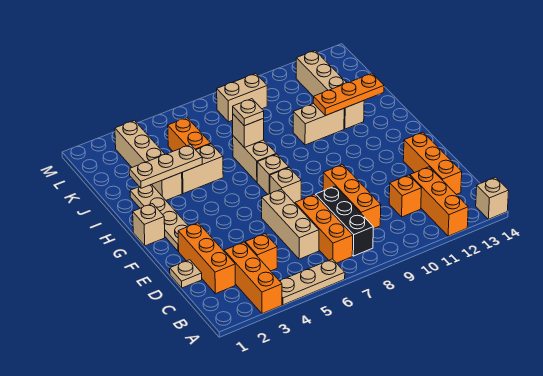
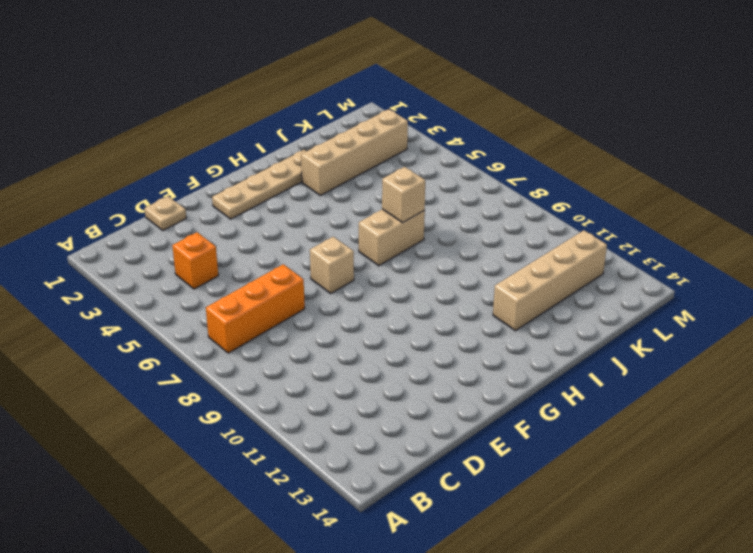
none -> orange brick A3:C3 level 1
none -> tan plate A4:A6 level 1
none -> orange brick A12:C12 level 1

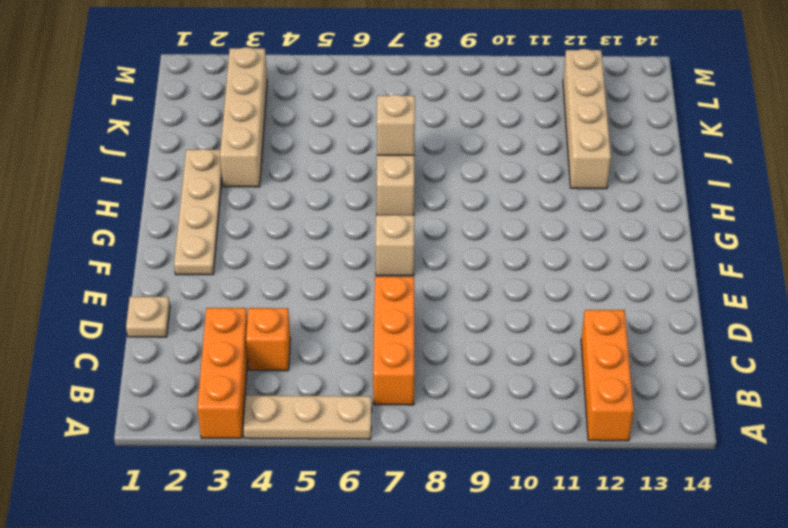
none -> tan brick A14 level 1
none -> black brick B8:D8 level 1
none -> orange brick C2:E2 level 1

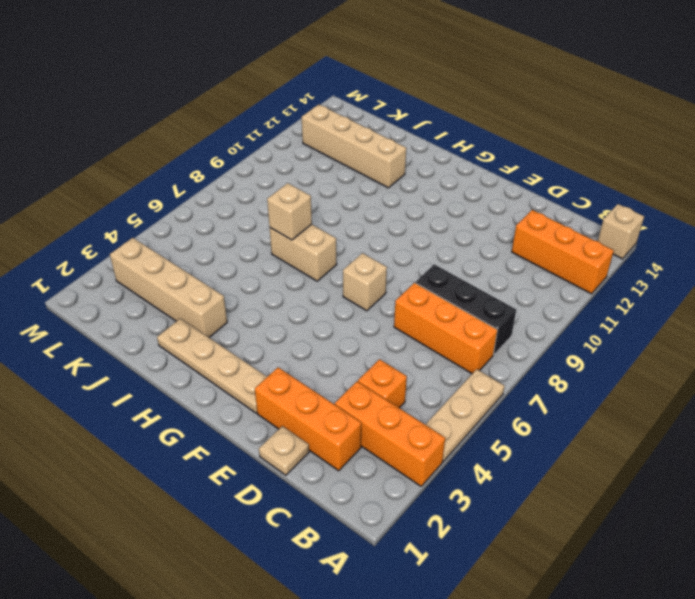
none -> tan brick C6:E6 level 1
none -> orange brick C9:E9 level 1
none -> orange brick C11 level 1

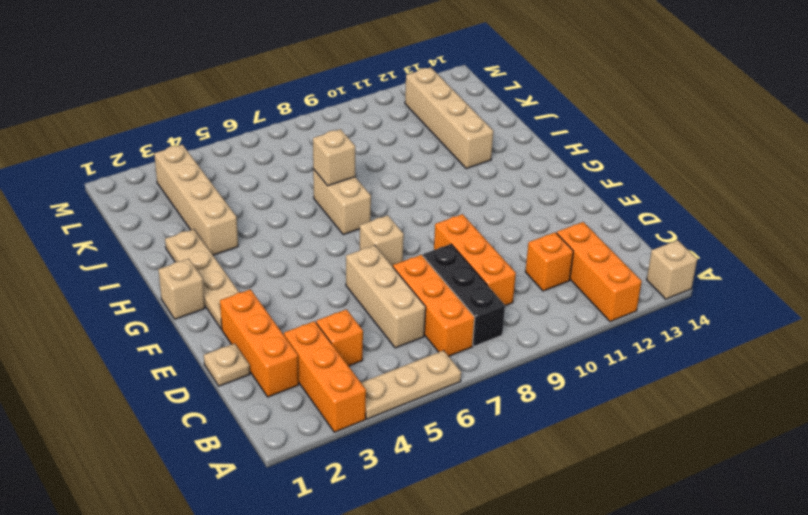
none -> orange brick C13:E13 level 1
none -> tan brick G7 level 1
none -> tan brick I4:I5 level 1

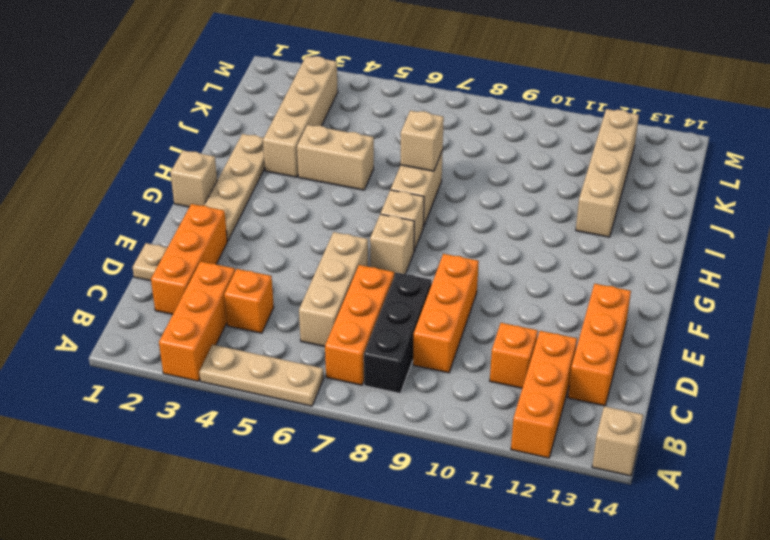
none -> tan brick I10:I11 level 1
none -> orange brick J5:K5 level 1
none -> tan brick L8:L9 level 1

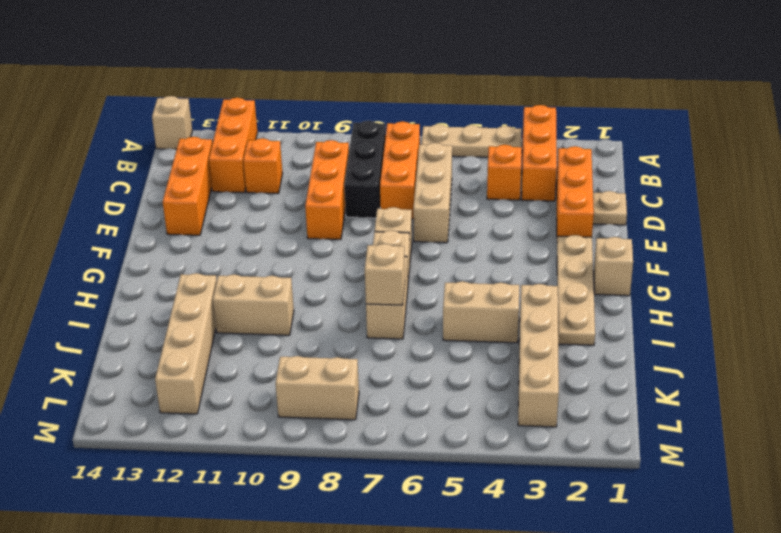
none -> orange brick J5:K5 level 1
none -> tan plate I2:I4 level 2
none -> orange plate I11:I13 level 2

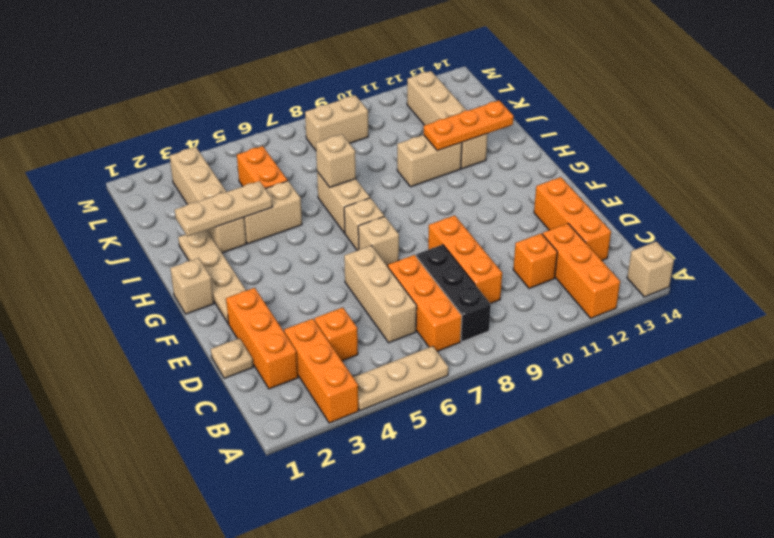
none -> tan plate I7 level 3

